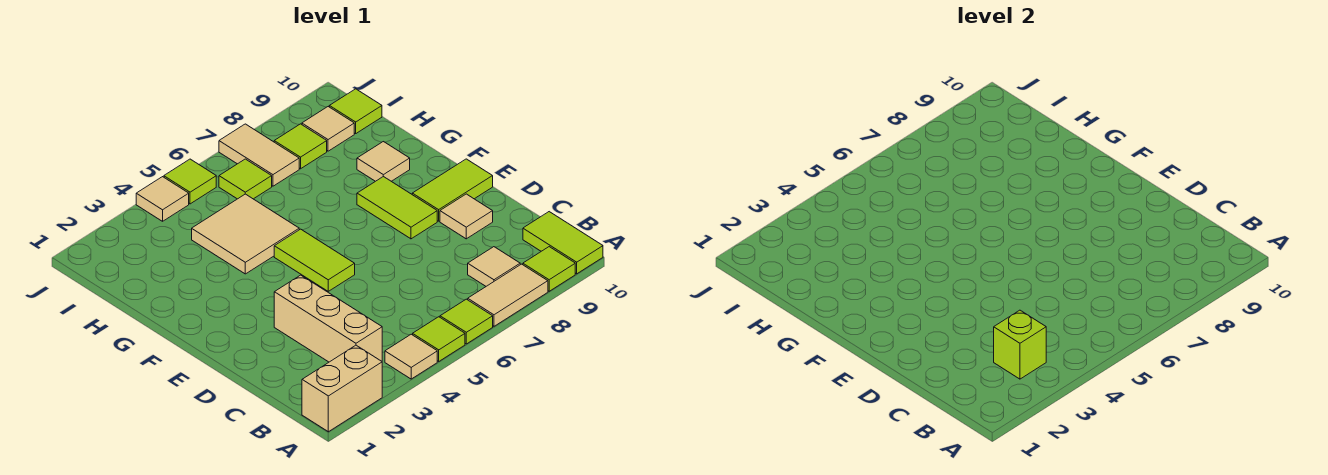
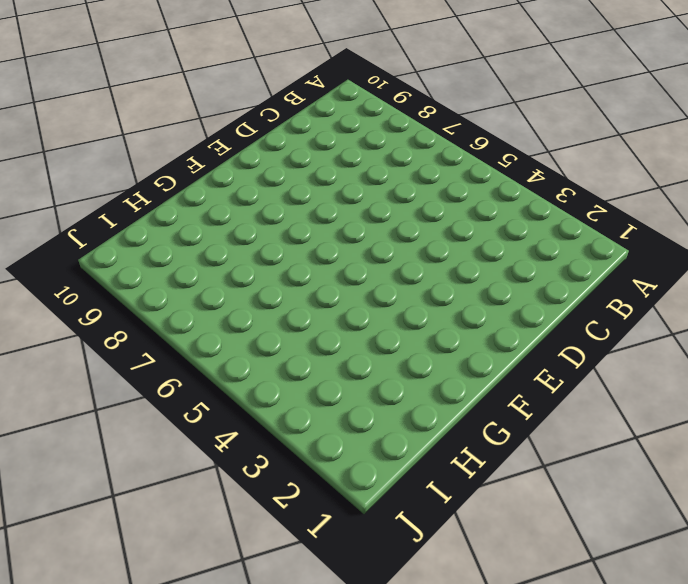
none -> tan brick A1:A2 level 1
none -> tan tile A4 level 1
none -> lime tile A5 level 1

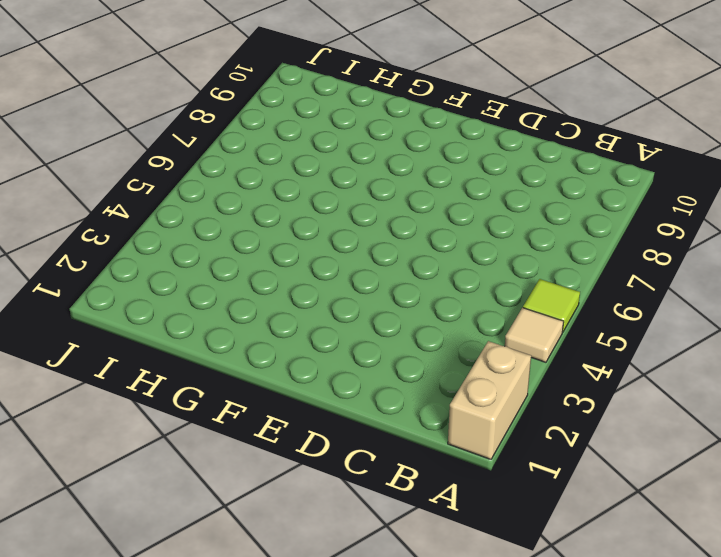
none -> lime tile A6 level 1
none -> tan tile A7:A8 level 1
none -> lime tile A9 level 1

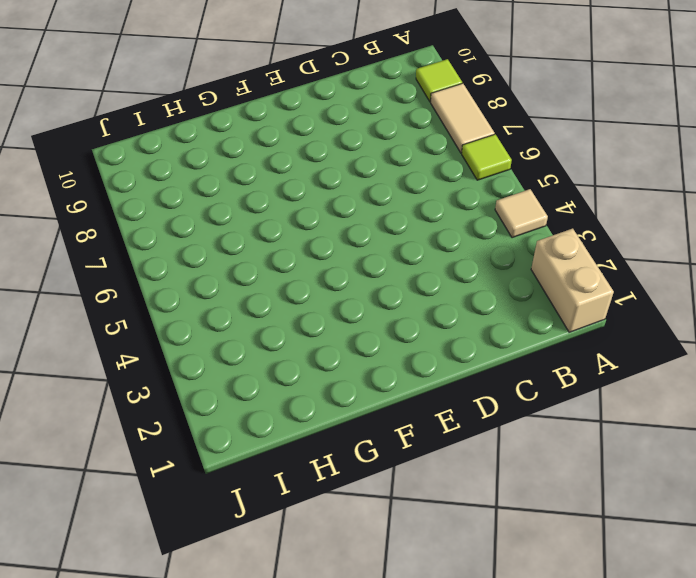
none -> lime tile A5 level 1
none -> lime tile A10:B10 level 1
none -> tan brick B3:D3 level 1

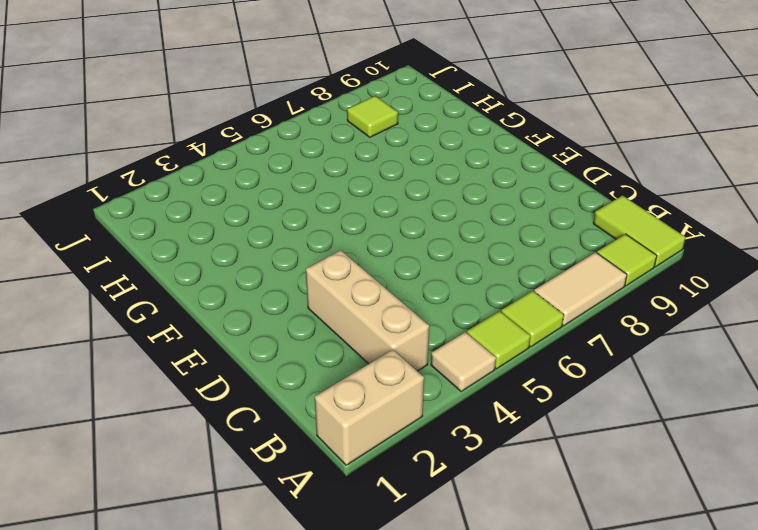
none -> tan tile B8 level 1
none -> tan tile D9 level 1
none -> lime tile E5:F5 level 1

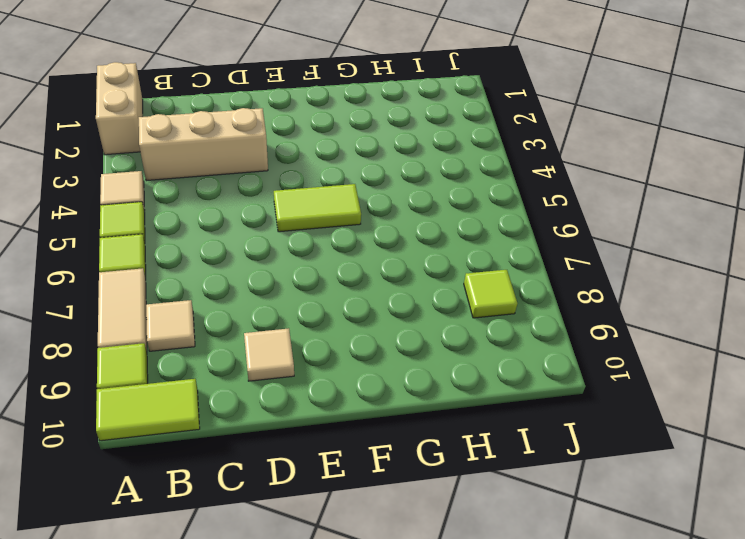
none -> lime tile E8:F8 level 1
none -> lime tile E9:E10 level 1
none -> tan tile G4:H5 level 1

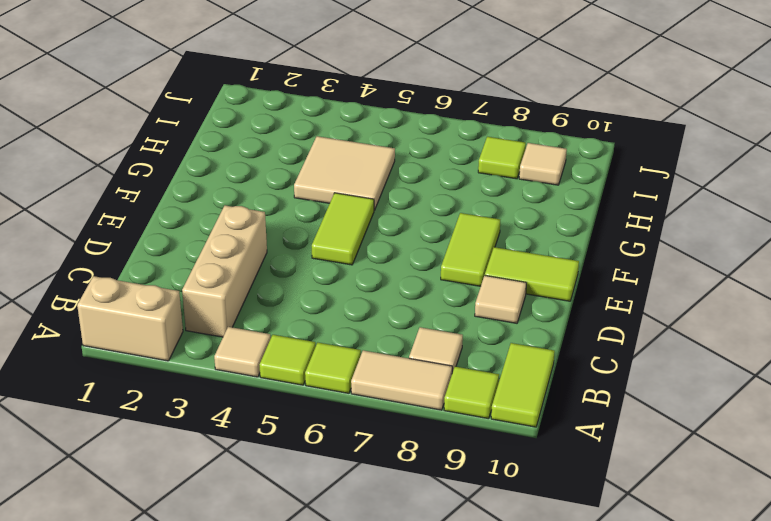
none -> tan tile G9 level 1
none -> lime tile I6 level 1
none -> tan tile I7:J7 level 1

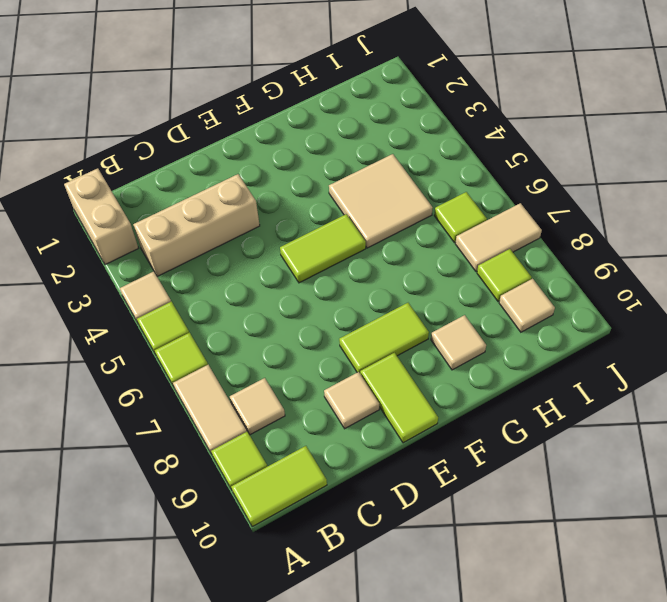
none -> lime tile I10 level 1
none -> tan tile J4 level 1
none -> lime tile J5 level 1

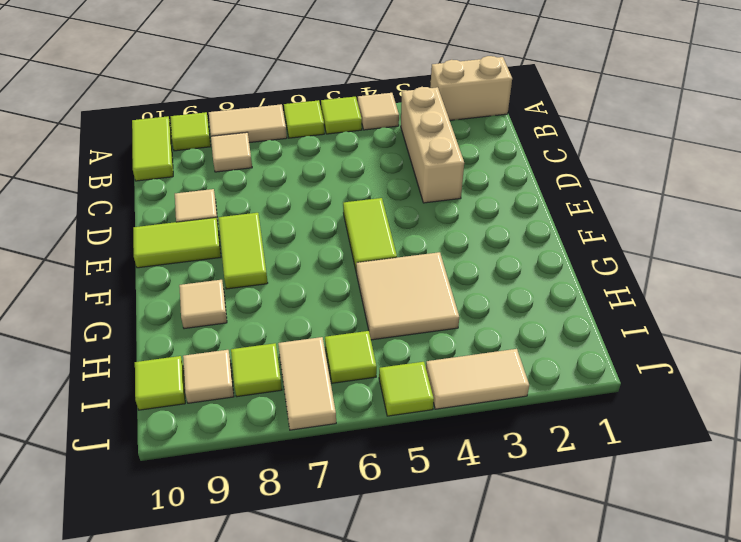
tan tile J3:J4 level 1 -> tan tile J4 level 1
none -> lime brick B3 level 2

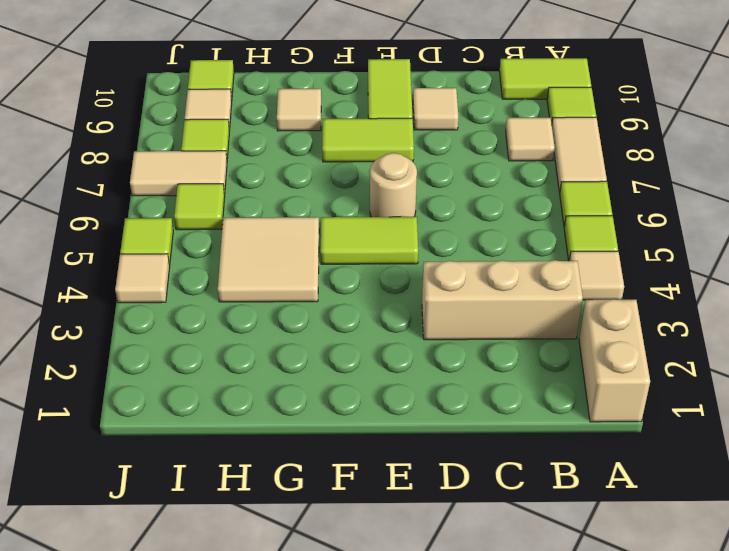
tan round brick E6 level 1 -> none
none -> lime brick B3 level 2

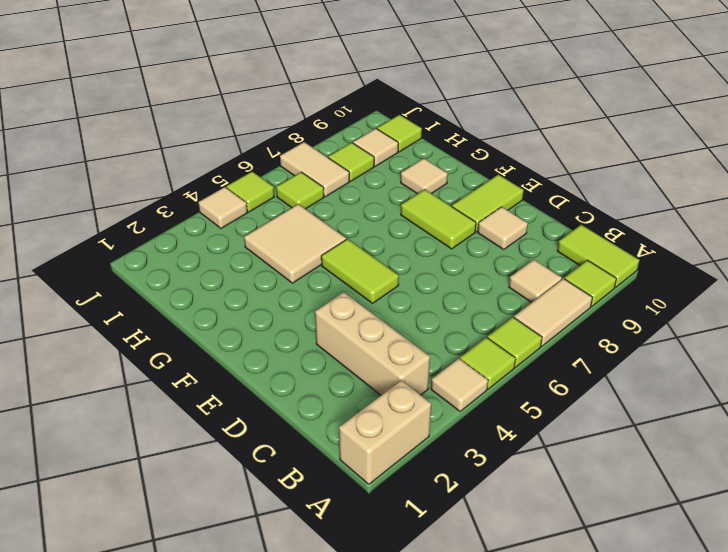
none -> lime brick B3 level 2

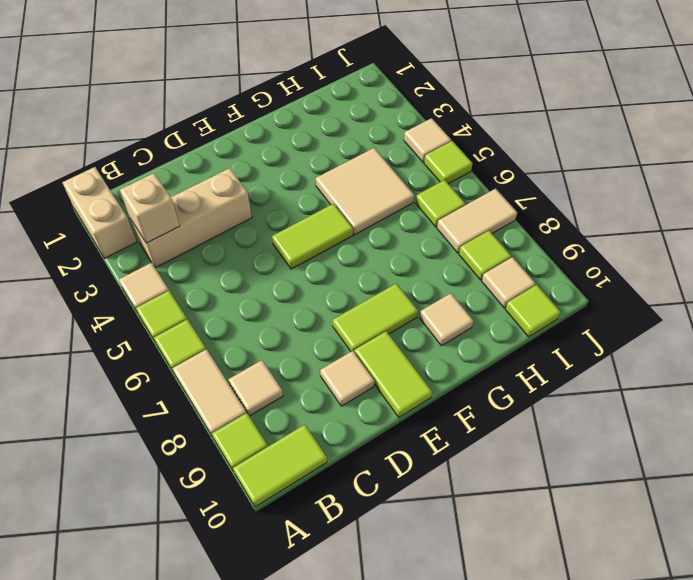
tan brick B3 level 2 -> lime brick B3 level 2

